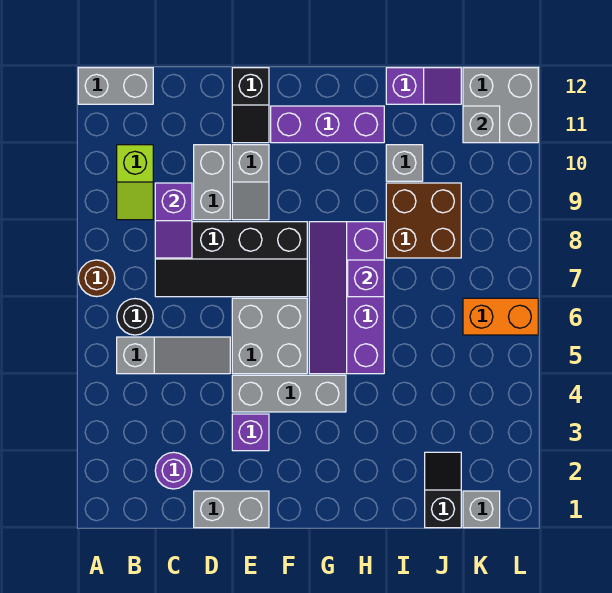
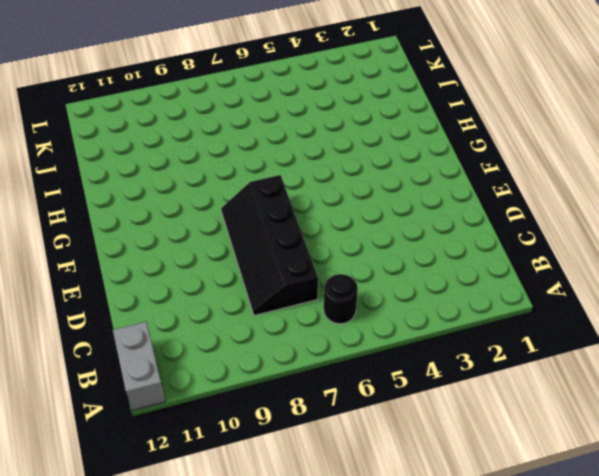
black slope C7:F8 level 1 top 7 -> black slope C7:F8 level 1 top 8
none -> brown round brick A7 level 1
none -> grey slope B5:D5 level 1 top B
none -> lime slope B9:B10 level 1 top 10

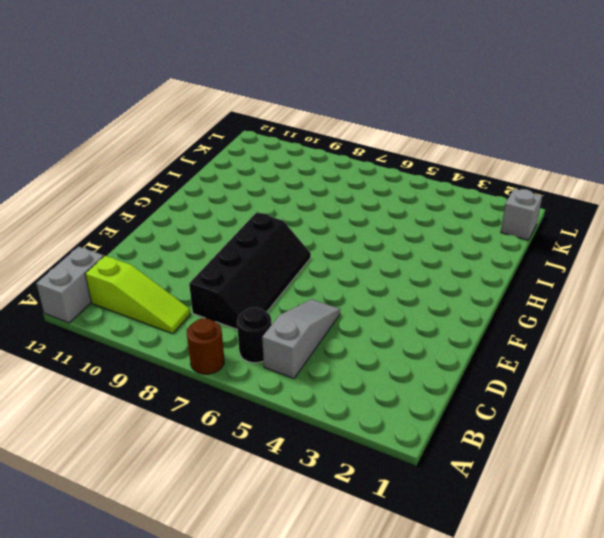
lime slope B9:B11 level 1 top 11 -> lime slope B9:B10 level 1 top 10
none -> purple round brick C2 level 1
none -> grey brick D1:E1 level 1
none -> grey brick D9:D10 level 1

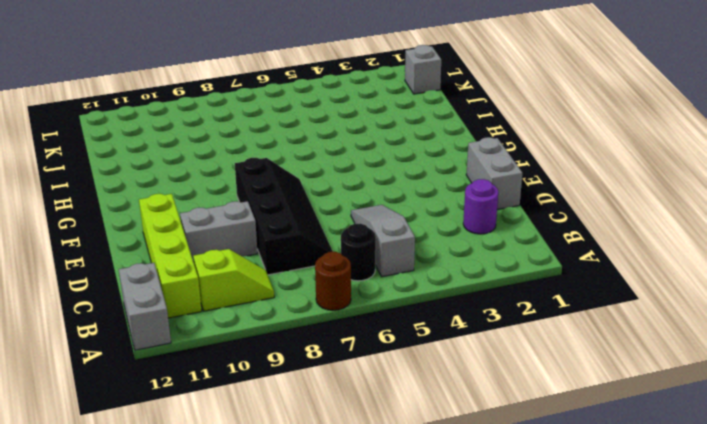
lime brick B11:E11 level 1 -> black slope E11:E12 level 1 top 12
none -> purple brick E3 level 1
none -> grey brick E4:G4 level 1
none -> grey brick E5:F6 level 1

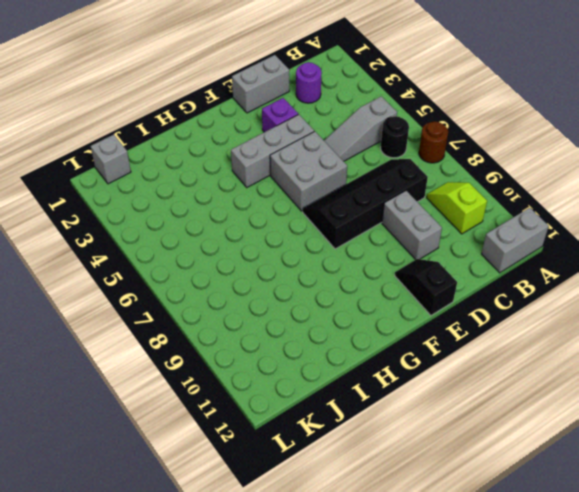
none -> grey slope E9:E10 level 1 top 10
none -> purple brick F11:H11 level 1
none -> purple slope G5:H8 level 1 top H

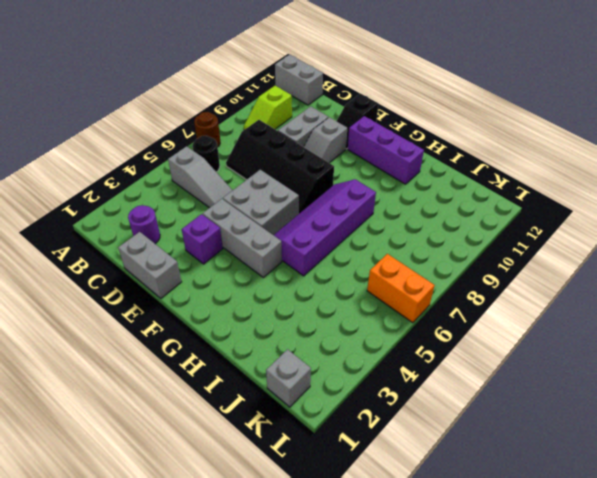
none -> brown brick I8:J9 level 1
none -> grey brick I10 level 1
none -> purple slope I12:J12 level 1 top I

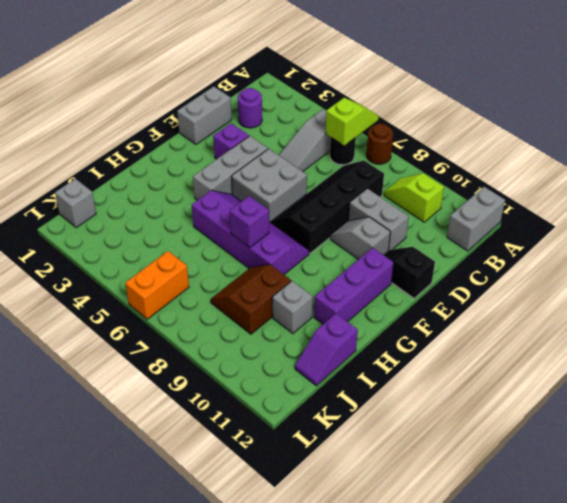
lime slope A6:B6 level 2 top B -> none
brown slope I8:J9 level 1 top 9 -> brown brick I8:J9 level 1
none -> black slope J1:J2 level 1 top 1
none -> grey brick K11:L12 level 1
none -> purple slope C8:C9 level 2 top 9

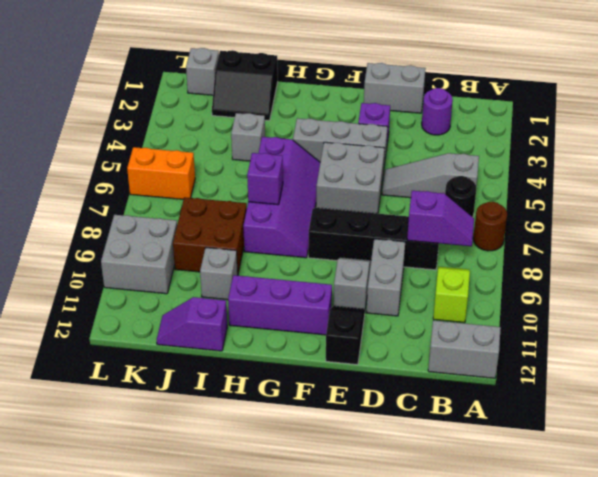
purple slope B8:C8 level 2 top C -> purple slope C8:C9 level 2 top 9
black slope I1:J2 level 1 top 1 -> black slope J1:J2 level 1 top 1
grey brick I4 level 1 -> grey brick K11 level 2
grey brick K9:L10 level 1 -> grey brick K11:L12 level 1

